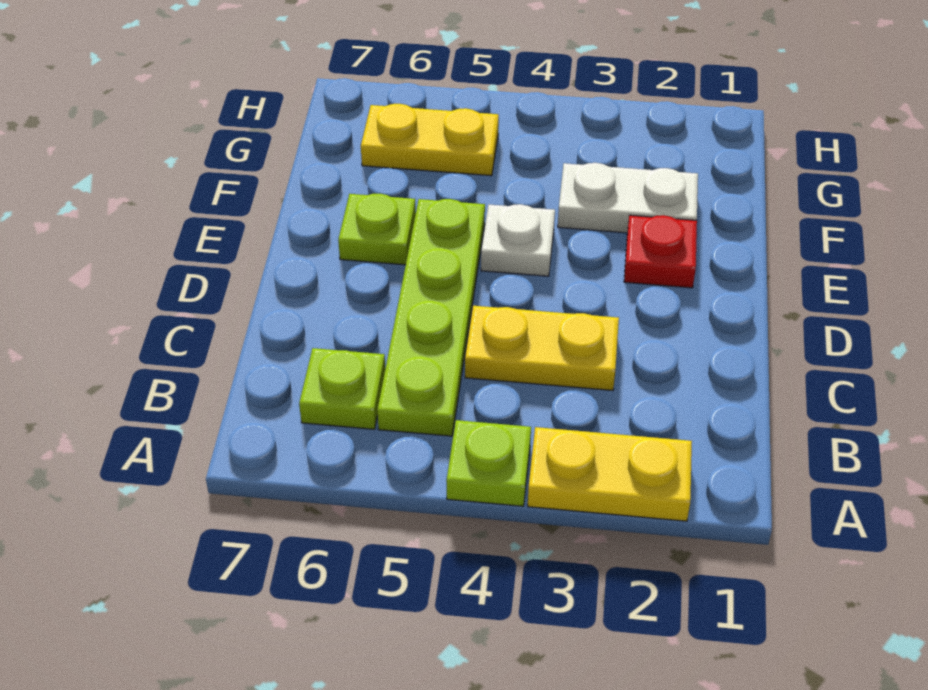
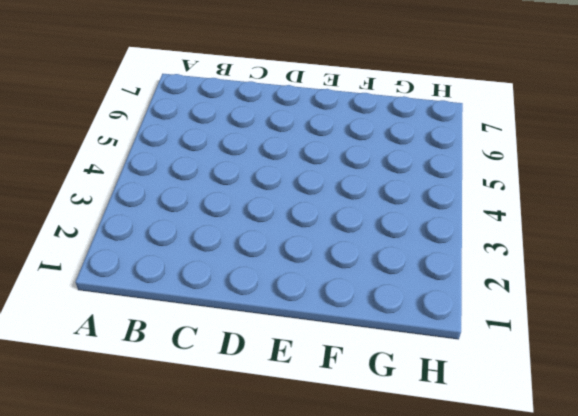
none -> yellow plate A2:A3 level 1
none -> lime plate A4 level 1

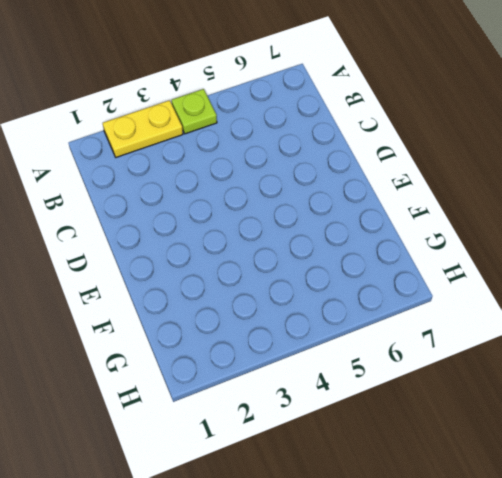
none -> lime plate B5:E5 level 1
none -> lime plate B6 level 1

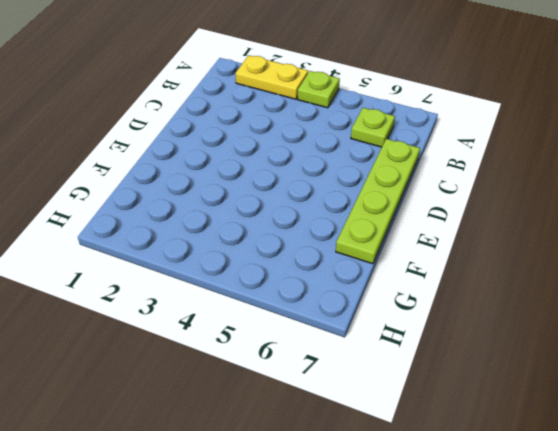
lime plate C7:F7 level 1 -> lime plate B5:E5 level 1
none -> yellow plate C3:C4 level 1
none -> red plate E2 level 1

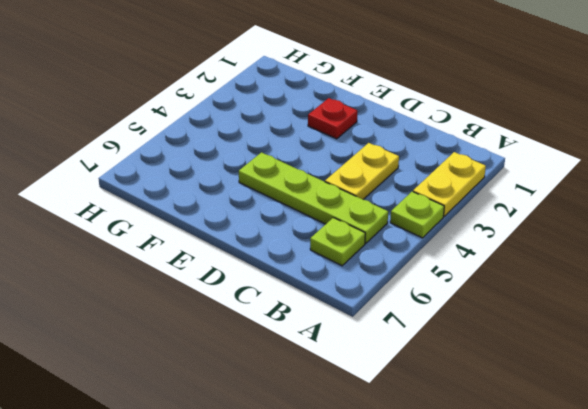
none -> white plate E4 level 1
none -> lime plate E6 level 1

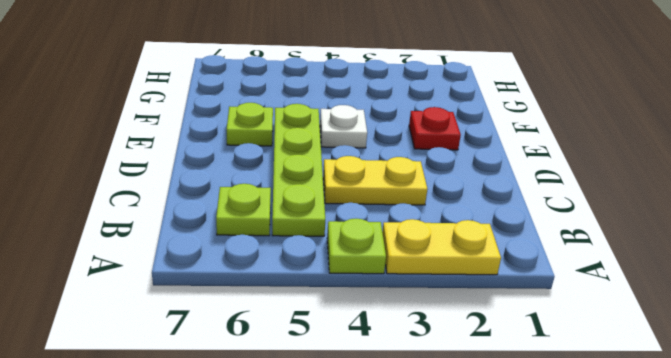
none -> white plate F2:F3 level 1
none -> yellow plate G5:G6 level 1

